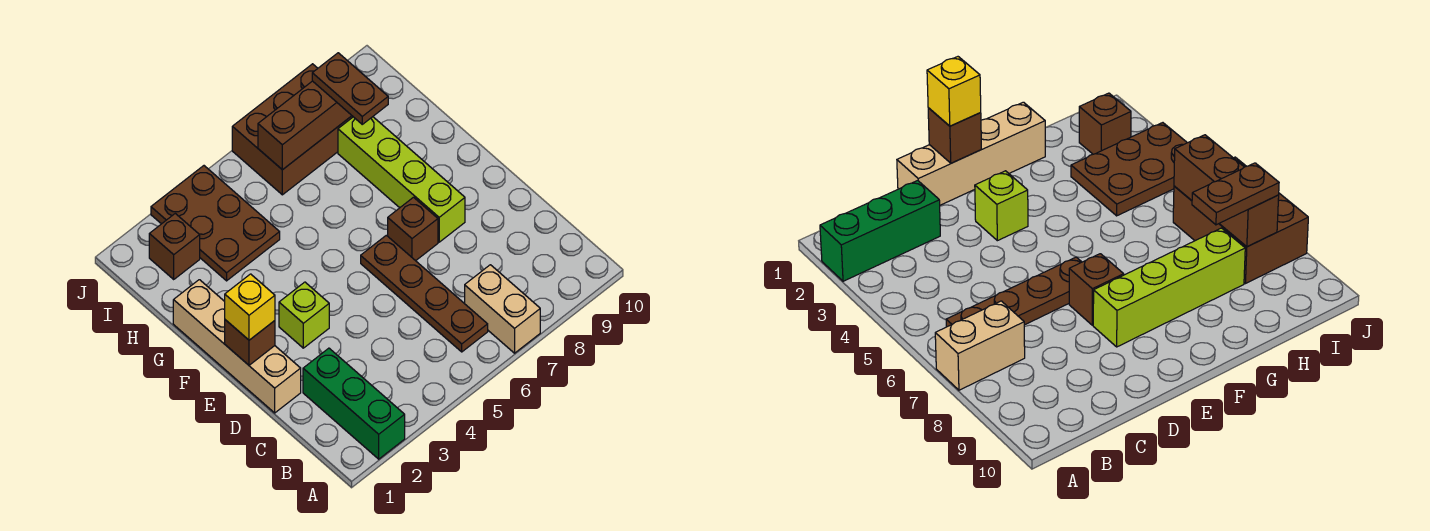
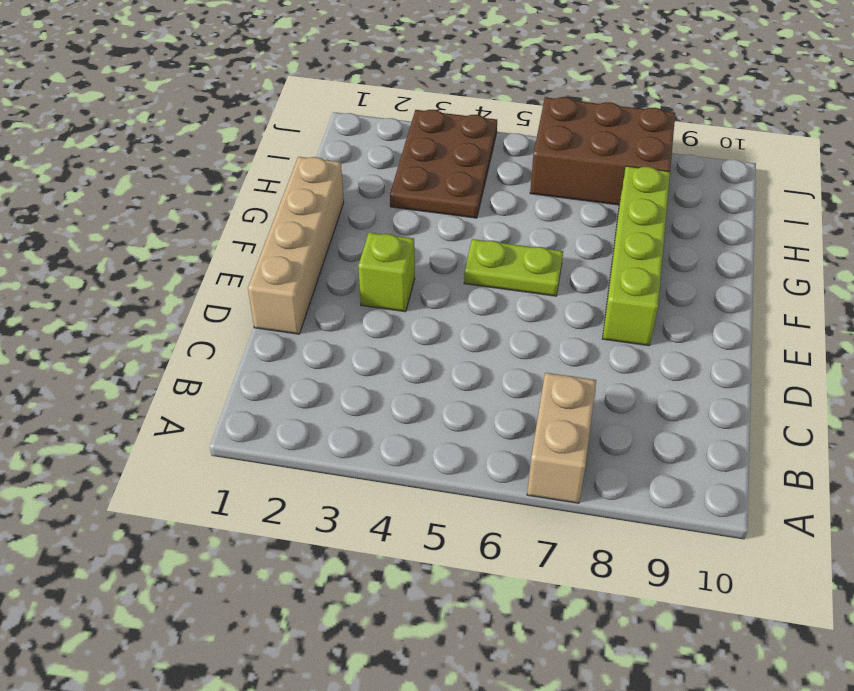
lime plate F5:F6 level 1 -> none
none -> green brick A2:C2 level 1
none -> brown plate B6:E6 level 1
none -> brown brick E7 level 1

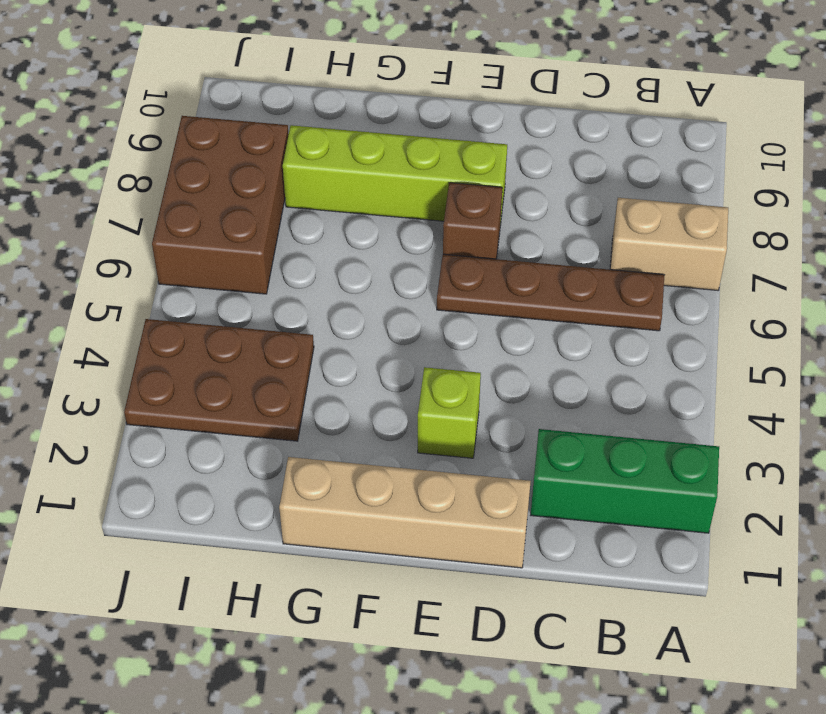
none -> brown brick I2 level 1
none -> brown brick E1 level 2
none -> brown brick I6:I8 level 2

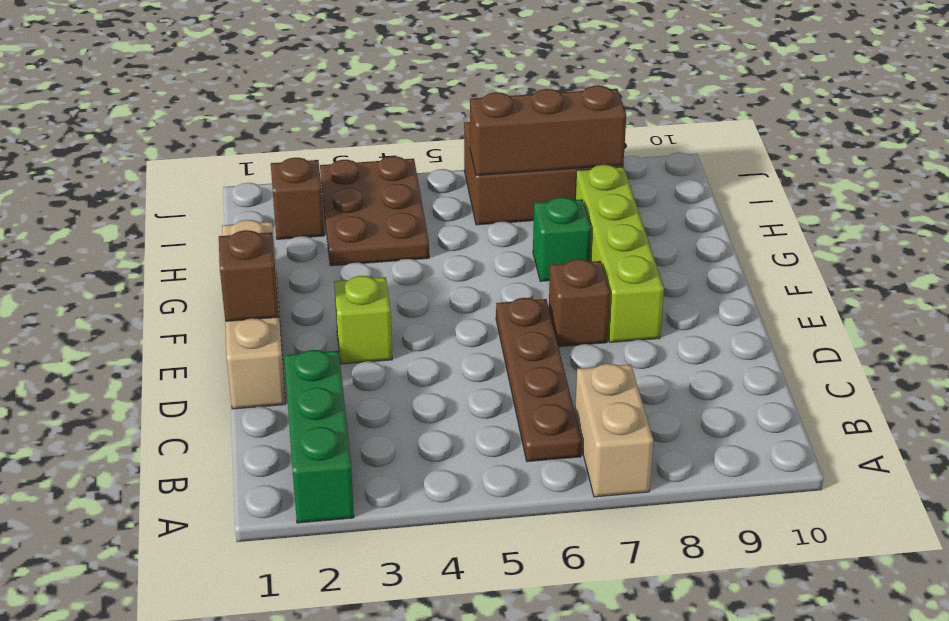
green brick G7 level 1 -> none
none -> yellow brick E1 level 3
none -> brown plate H8:I8 level 3

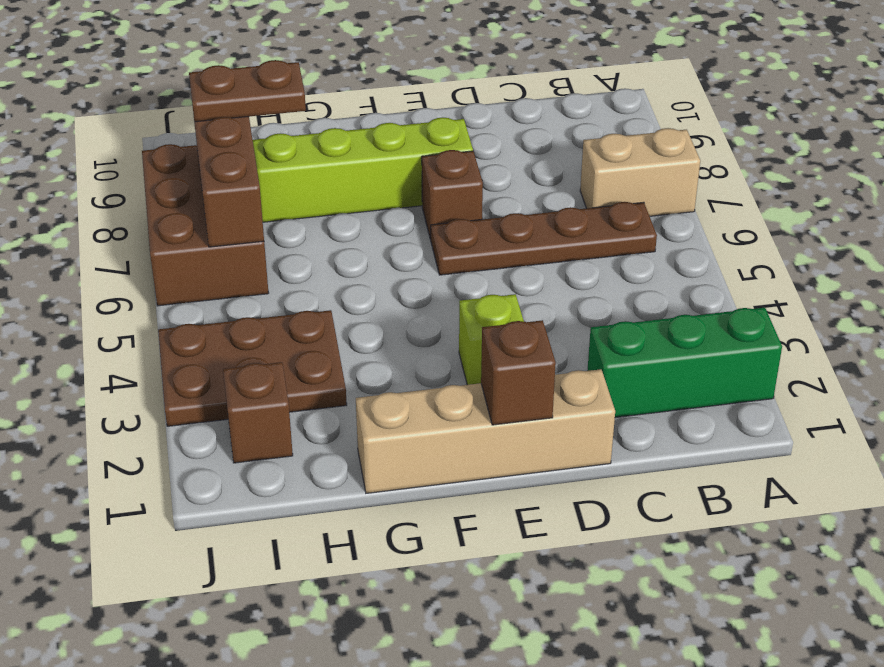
none -> yellow brick E1 level 3

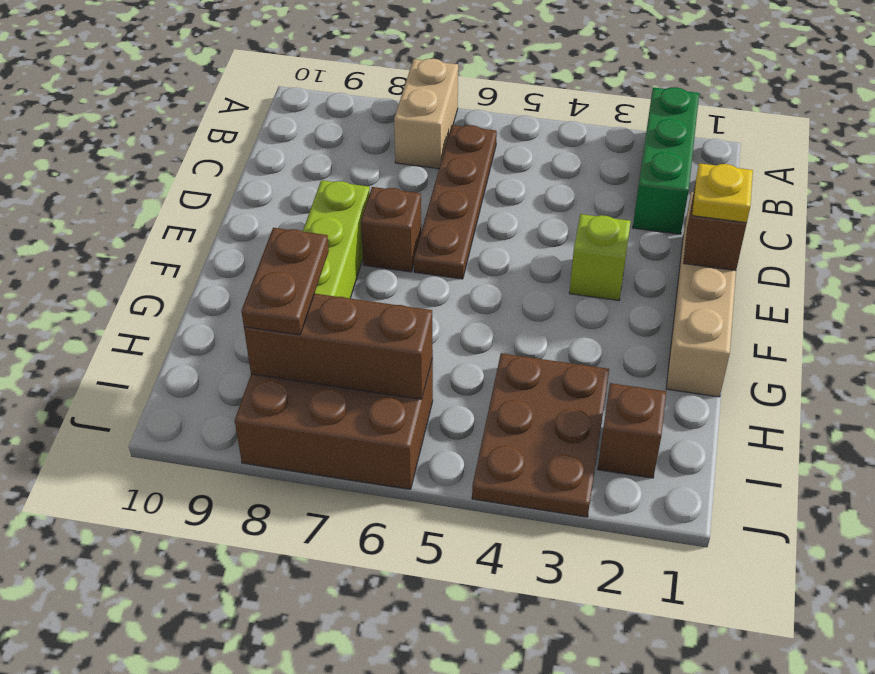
yellow plate E1 level 3 -> yellow brick E1 level 3

